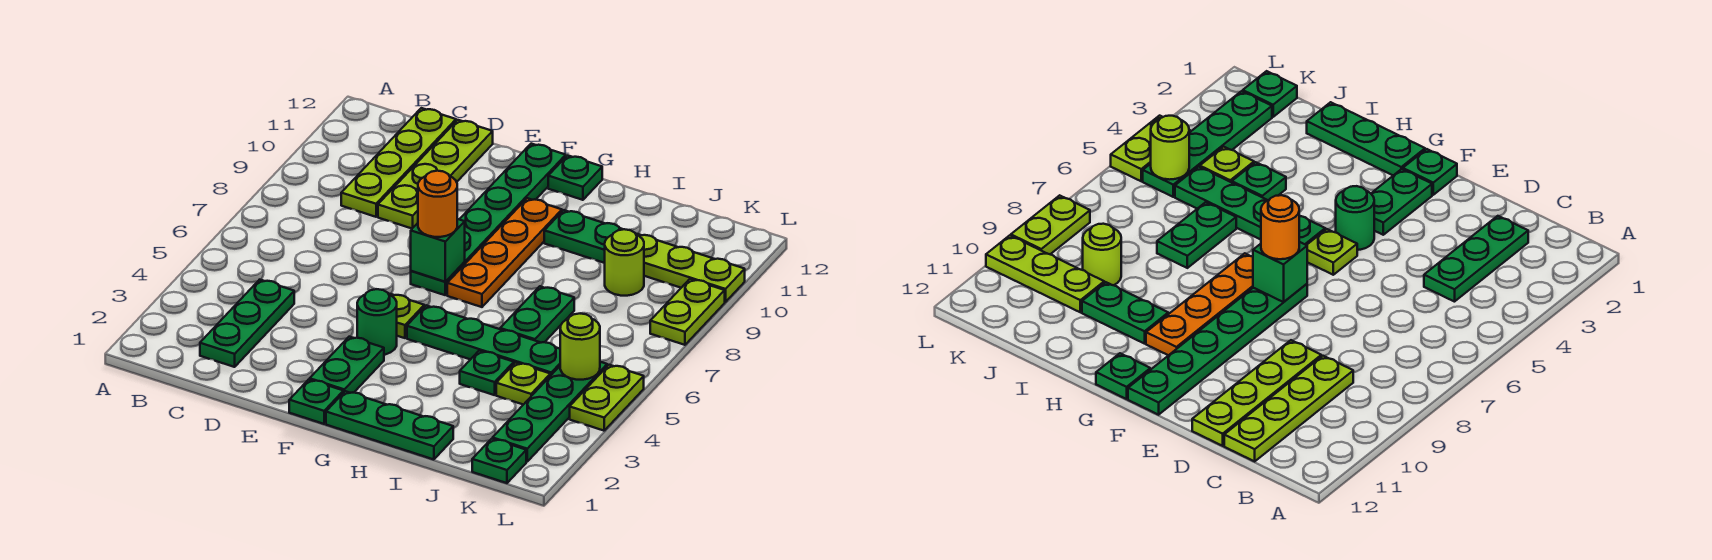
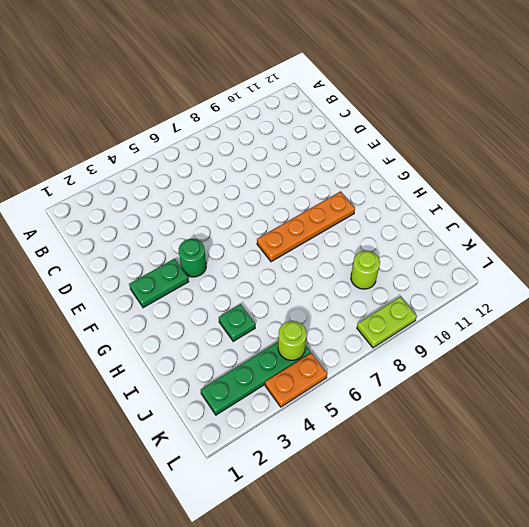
orange plate L4:L5 level 1 -> lime plate L4:L5 level 1
none -> green plate C2:C4 level 1
none -> lime plate C9:C12 level 1
none -> lime plate D9:D12 level 1

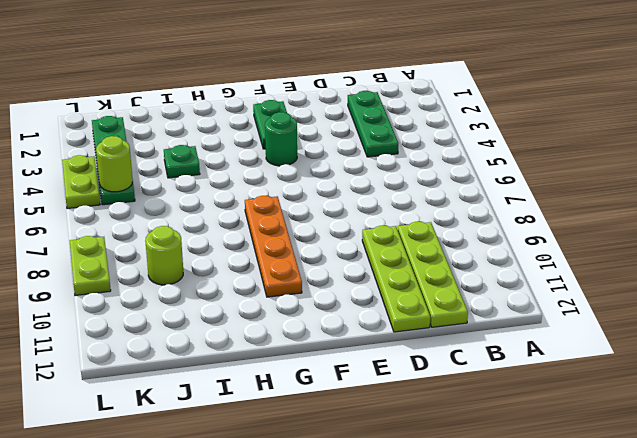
none -> green plate F1 level 1
none -> lime plate F5 level 1
none -> green plate F7:F12 level 1

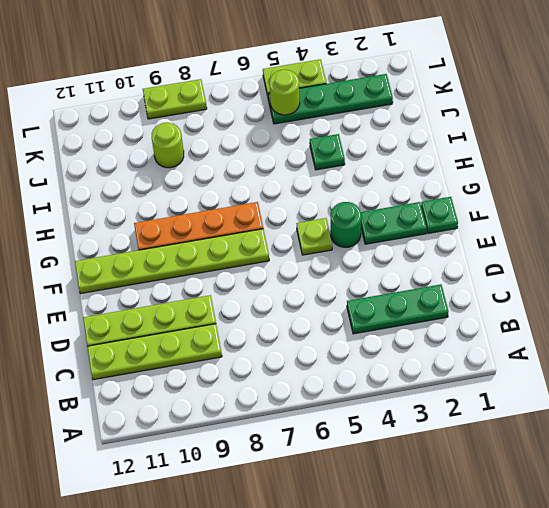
lime plate F7:F12 level 1 -> green plate F7:F12 level 1
none -> green plate G1:I1 level 1
none -> green plate G5:J5 level 1
none -> green plate G12 level 1

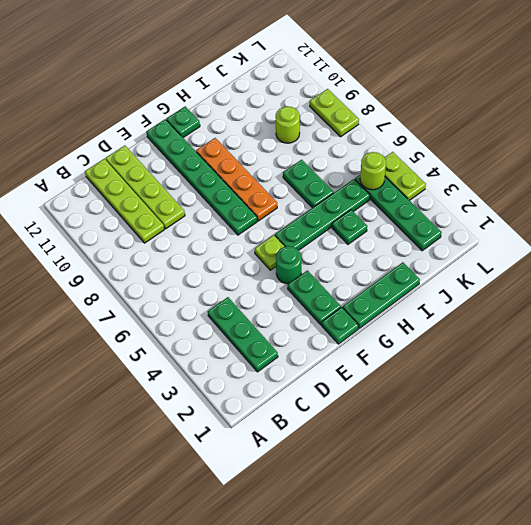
none -> green plate H10:I10 level 1
none -> lime plate J4 level 1
none -> lime plate J10:L10 level 1

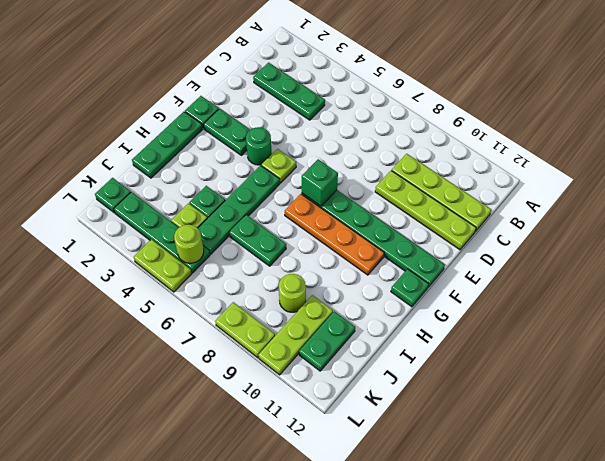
green plate J11:K11 level 1 -> green plate H10:I10 level 1
none -> orange round brick F7 level 3

